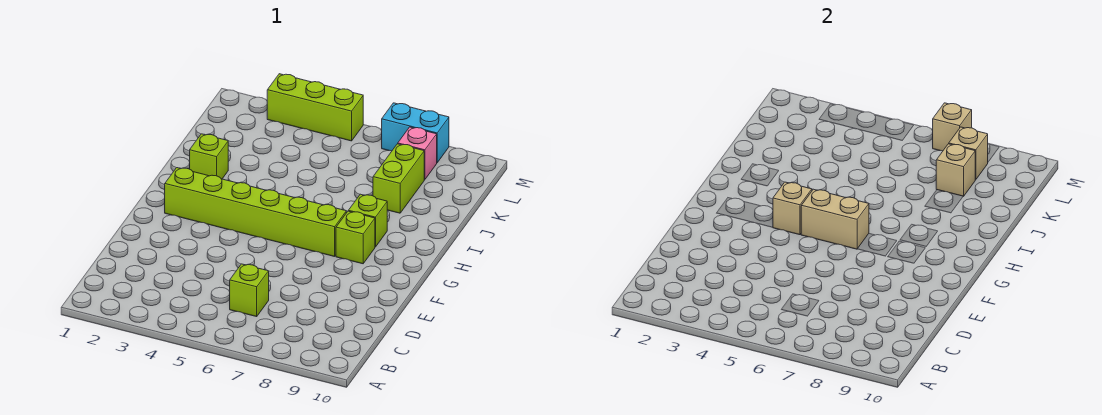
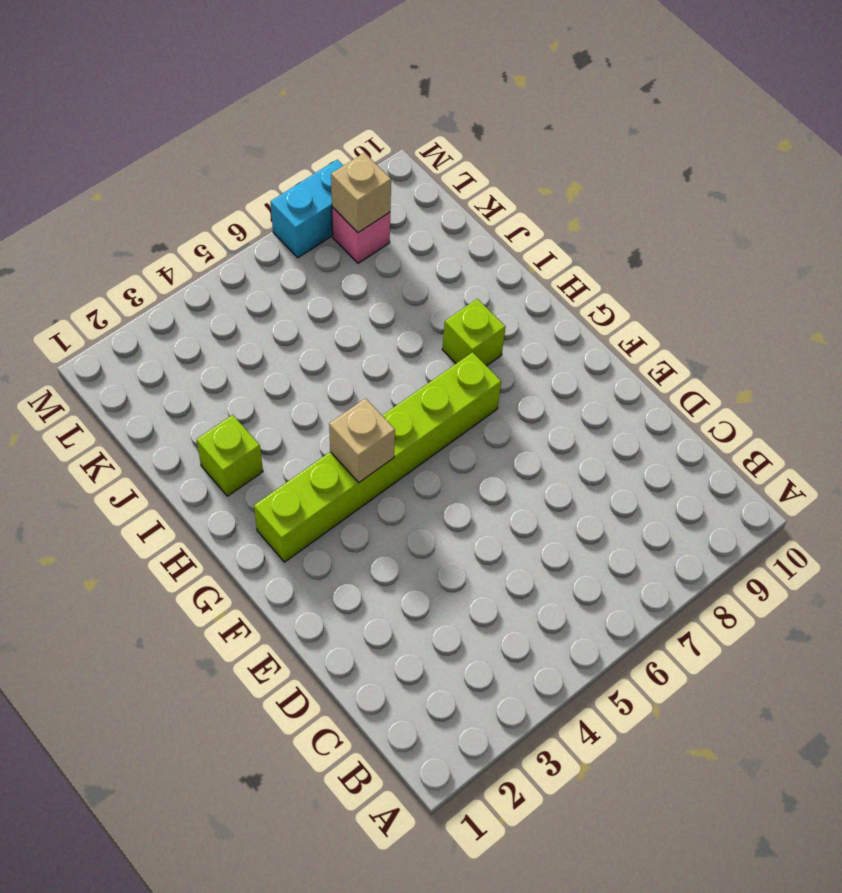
none -> lime brick C6 level 1
none -> lime brick G8 level 1
none -> lime brick J8:K8 level 1

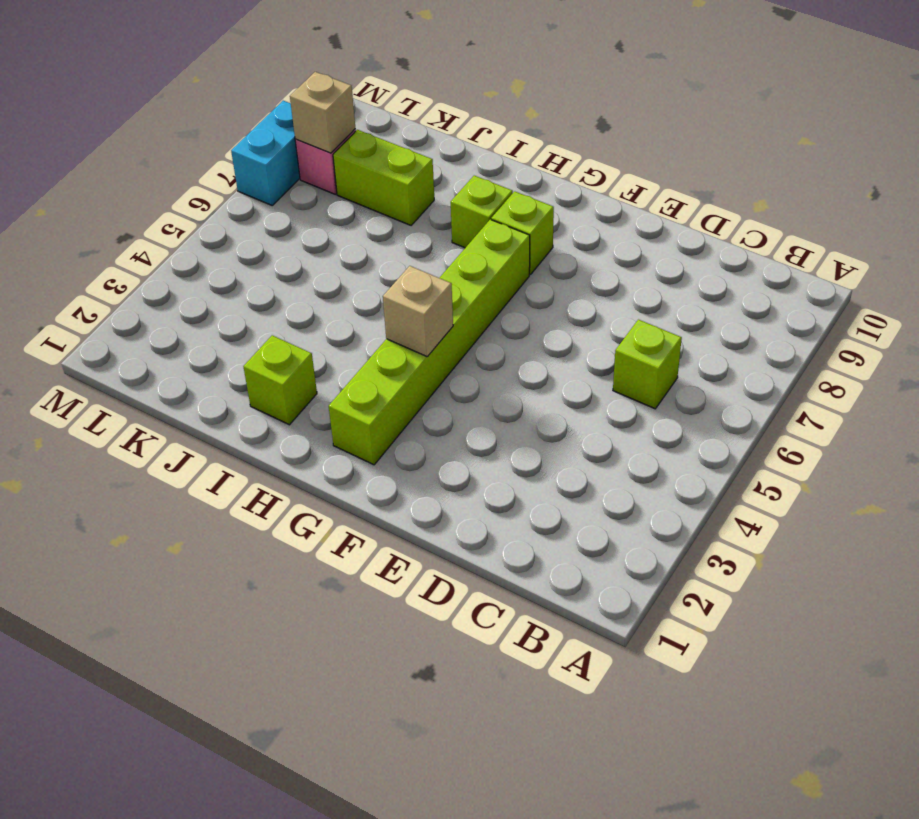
none -> lime brick M3:M5 level 1
none -> tan brick G5:G6 level 2
none -> tan brick K8 level 2

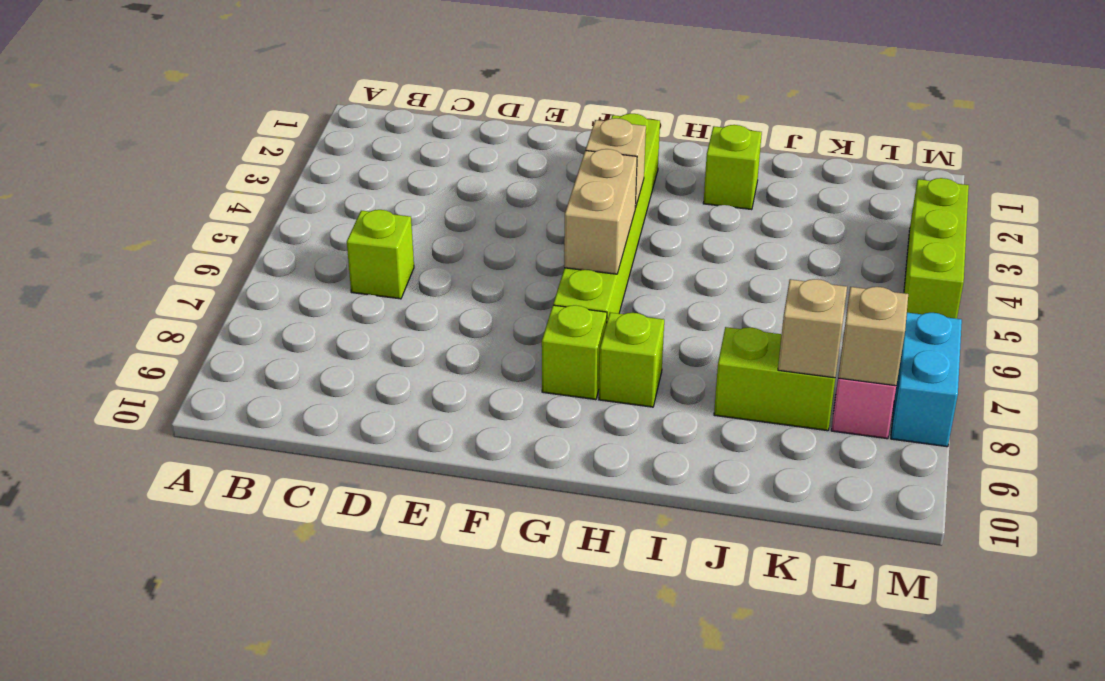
none -> tan brick M7 level 2

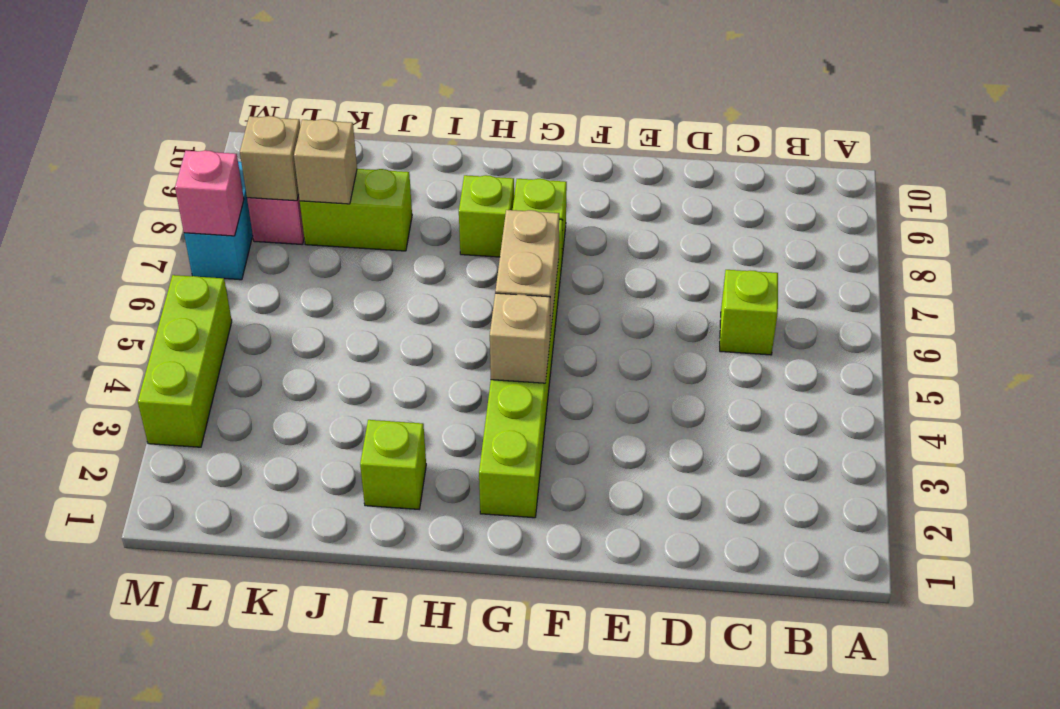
pink brick M7 level 2 -> tan brick M7 level 2

